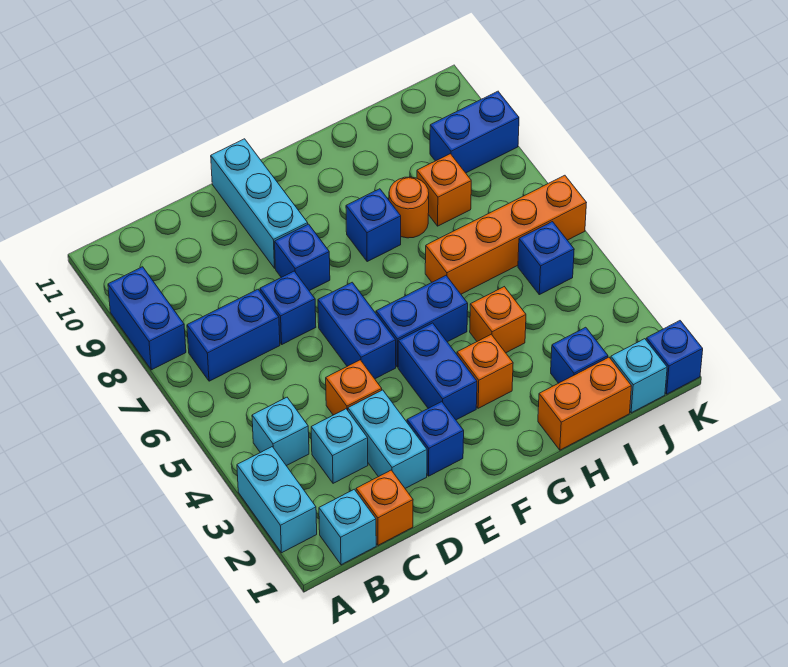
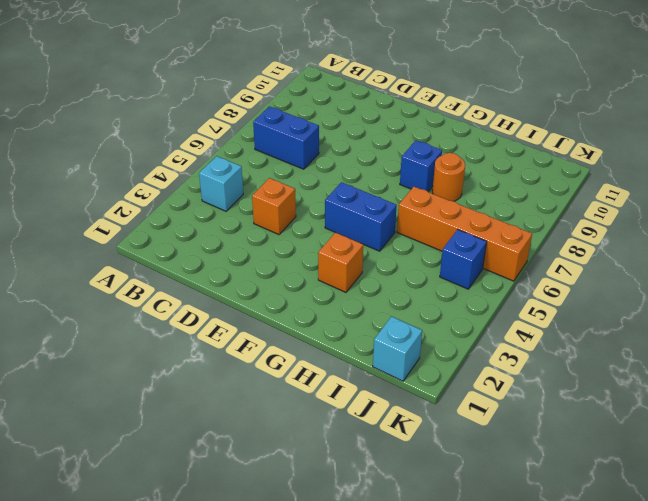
none -> cyan brick A2:A3 level 1
none -> blue brick A8:A9 level 1
none -> cyan brick B1 level 1

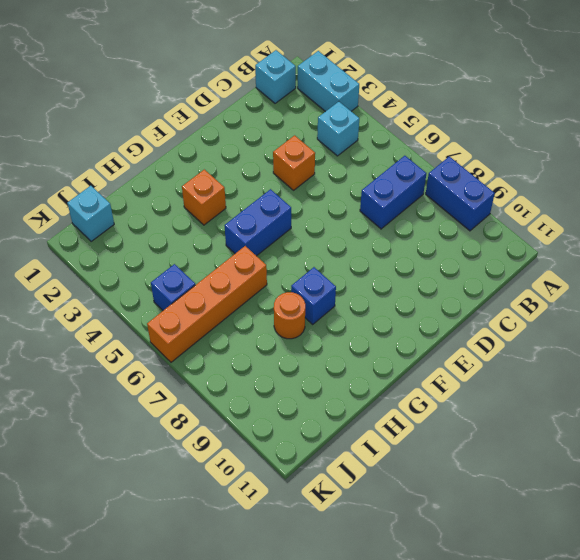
none -> orange brick C1 level 1
none -> cyan brick C3 level 1
none -> cyan brick D2:D3 level 1

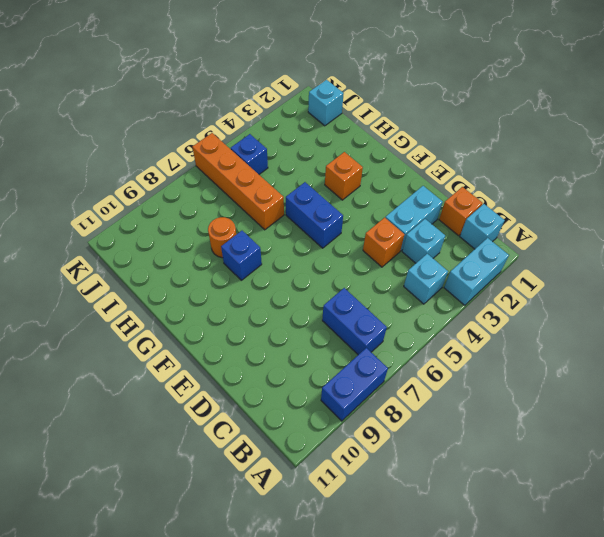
none -> blue brick D7 level 1
none -> blue brick E2 level 1
none -> blue brick E5:E6 level 1

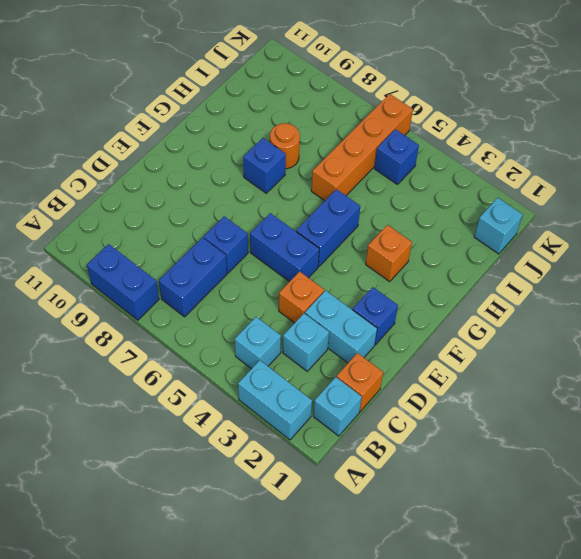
none -> blue brick E8 level 1
none -> cyan brick E9:E11 level 1
none -> blue brick F3:F4 level 1

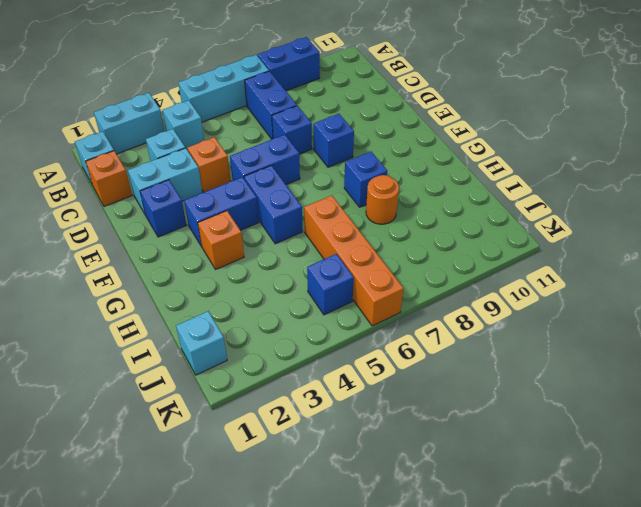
cyan brick A5:A7 level 1 -> cyan brick E9:E11 level 1
none -> orange brick H1:I1 level 1
none -> orange brick H4 level 1
none -> blue brick I2 level 1

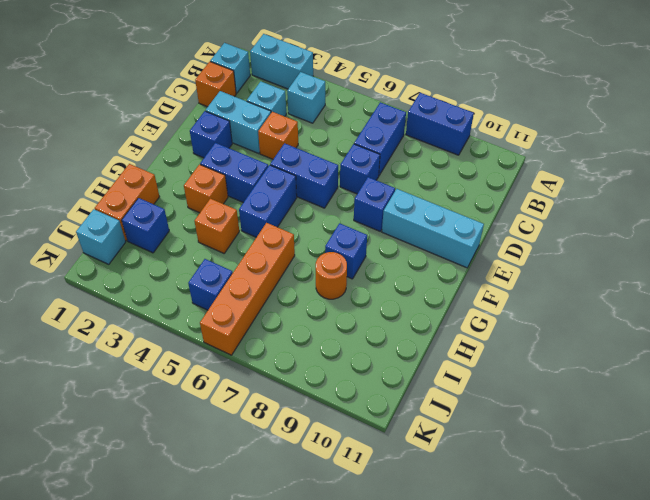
none -> orange brick I8 level 1
none -> blue brick J9:K9 level 1
none -> blue brick K1 level 1

